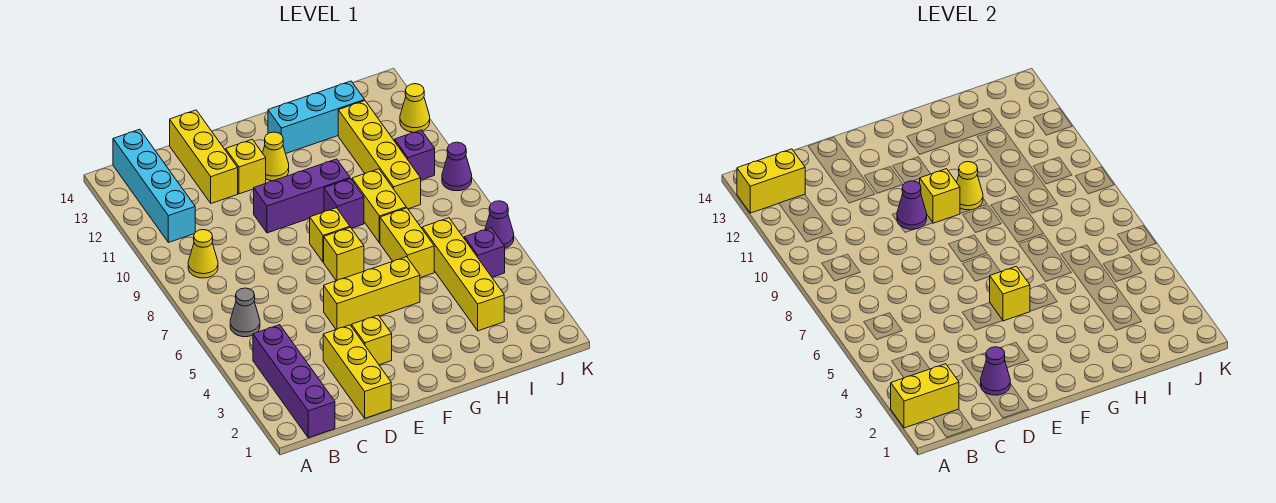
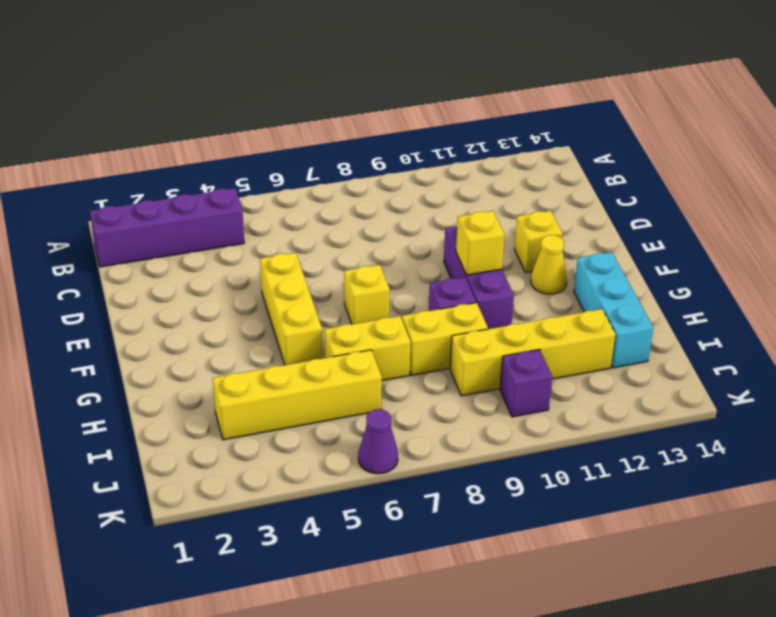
none -> grey cone B6 level 1
none -> yellow cone B9 level 1
none -> cyan brick B11:B14 level 1
none -> yellow brick D1:D3 level 1

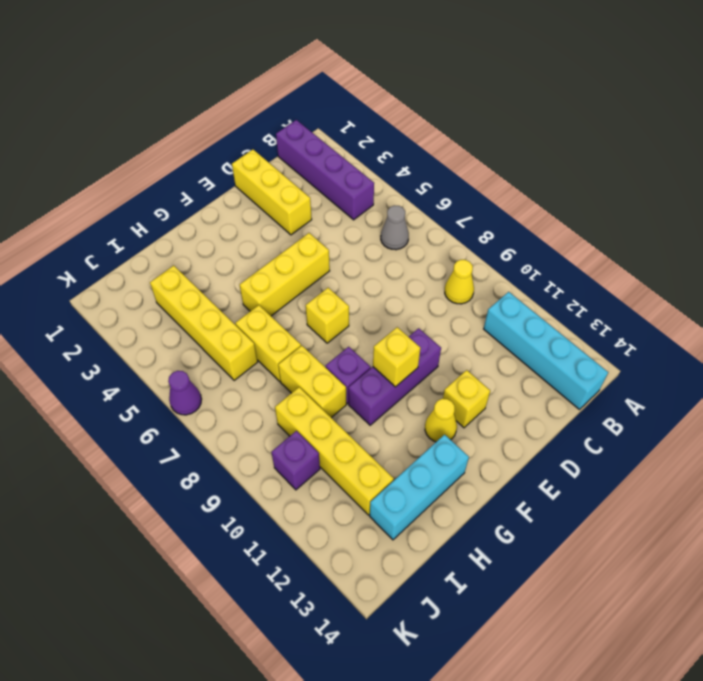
none -> yellow brick D12:D14 level 1
none -> yellow brick E3 level 1
none -> yellow brick F8 level 1
none -> purple brick J5 level 1

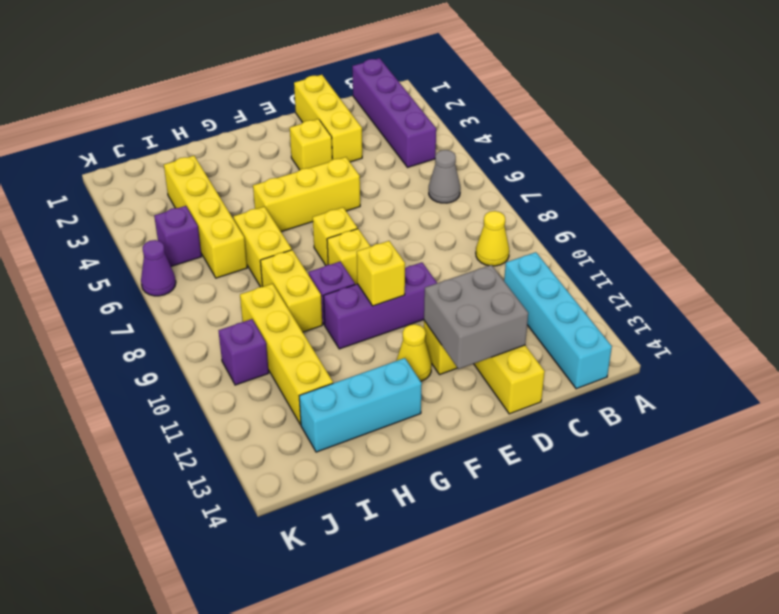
grey brick D12:E13 level 2 -> none
none -> purple cone K9 level 1
none -> yellow cone K12 level 1
none -> yellow brick A2:B2 level 2
none -> yellow brick A13:B13 level 2

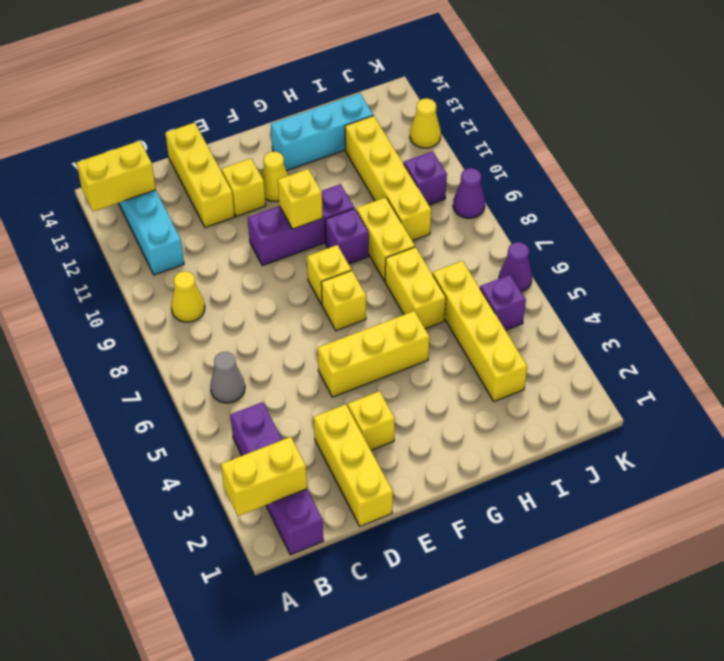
none -> purple cone D2 level 2
none -> purple cone E10 level 2
none -> yellow brick F5 level 2
none -> yellow cone G10 level 2

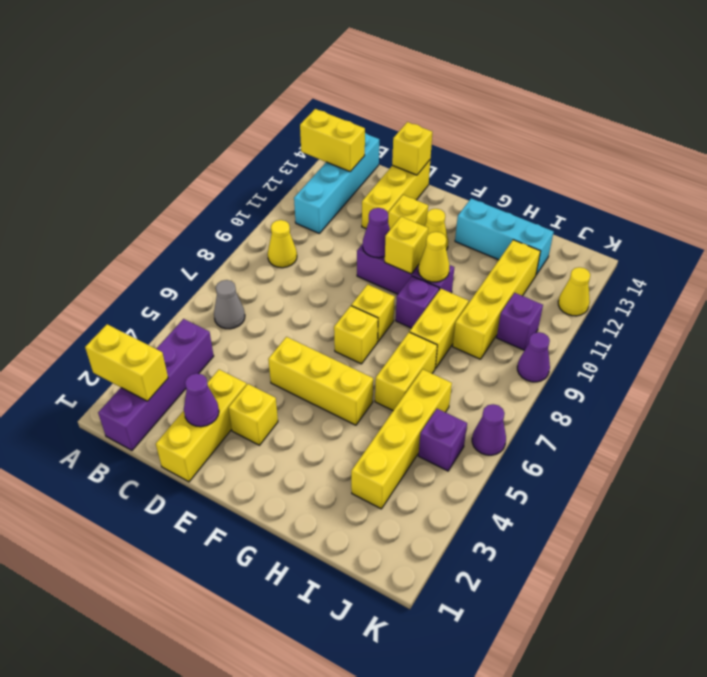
yellow brick D14 level 2 -> yellow brick F5 level 2

